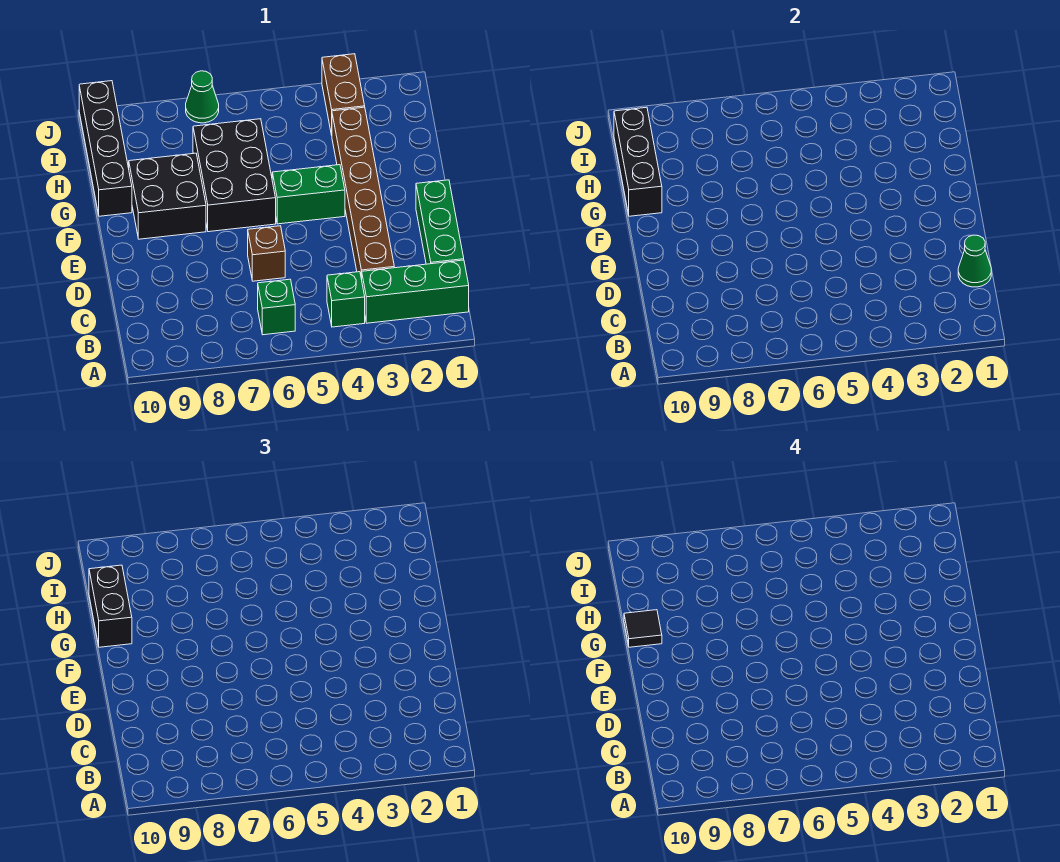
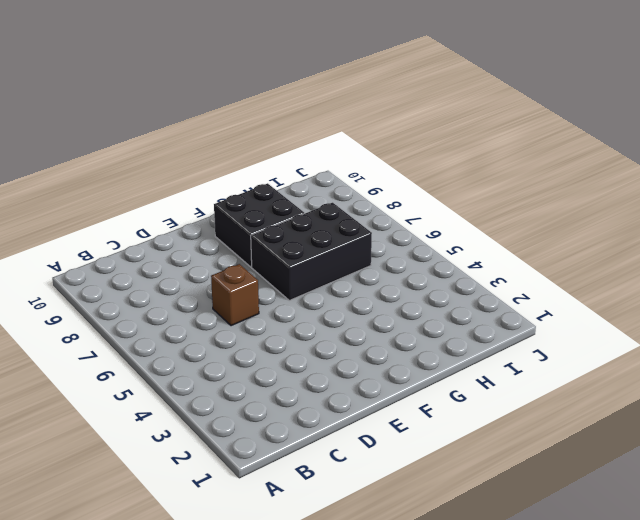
none -> green brick B1:B3 level 1
none -> green brick B4 level 1
none -> green brick B6 level 1

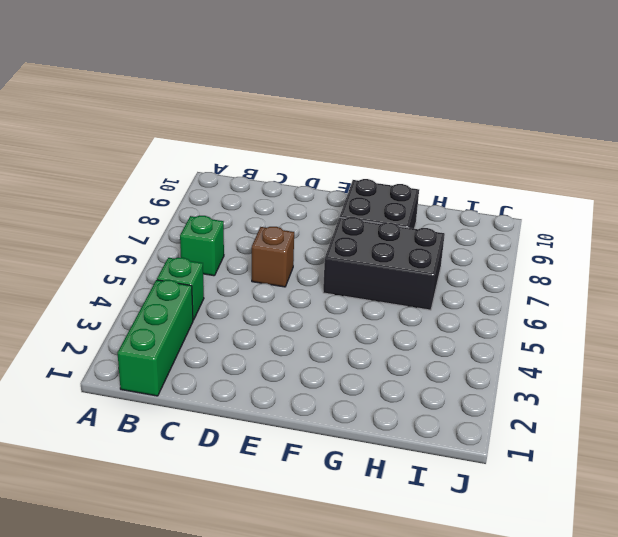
none -> green brick C1:E1 level 1
none -> brown brick C3:H3 level 1
none -> green brick F4:F5 level 1

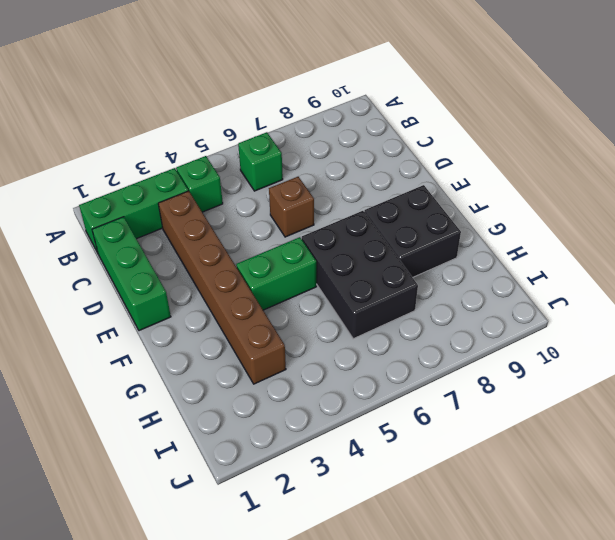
none -> black brick G10:J10 level 1
none -> brown brick I3:J3 level 1
none -> green cone J7 level 1

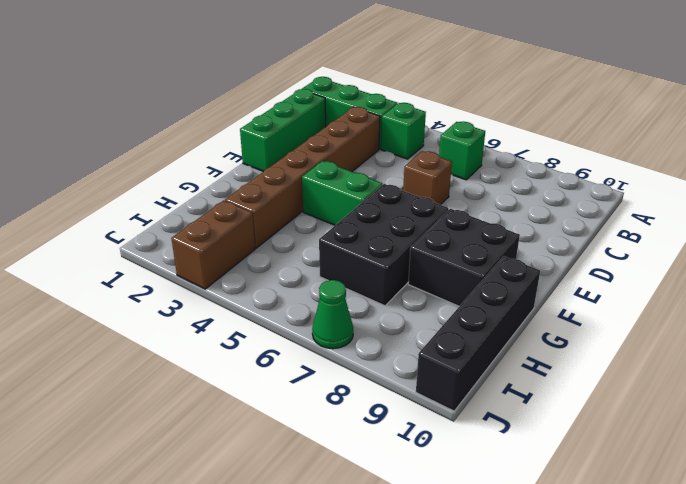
none -> green cone C1 level 2
none -> black brick G10:I10 level 2
none -> black brick G10:H10 level 3

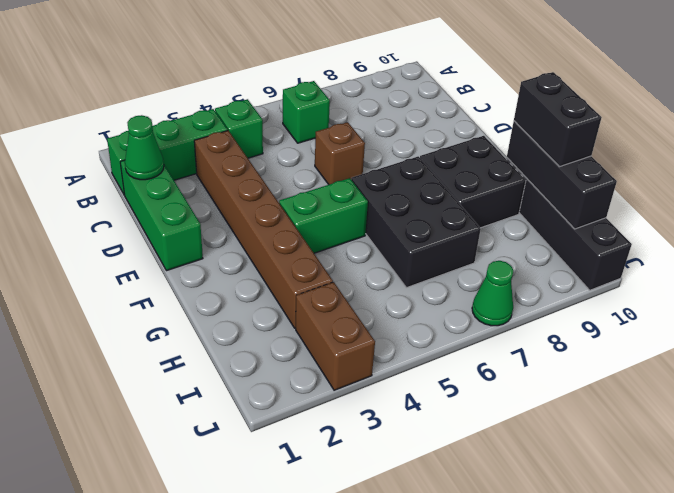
none -> black tile G10 level 4

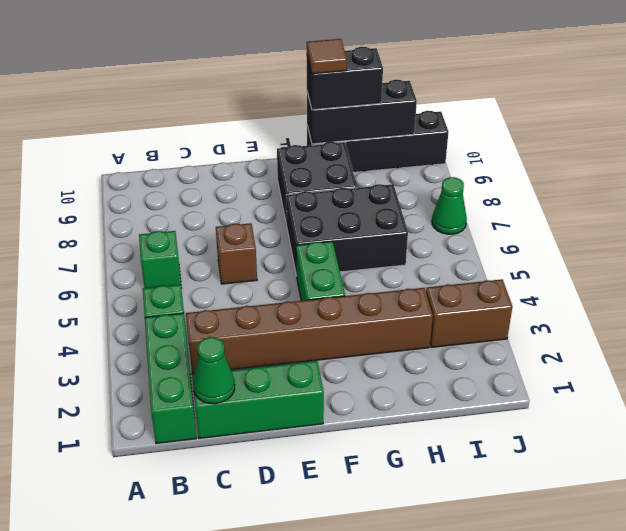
brown tile G10 level 4 -> black tile G10 level 4

